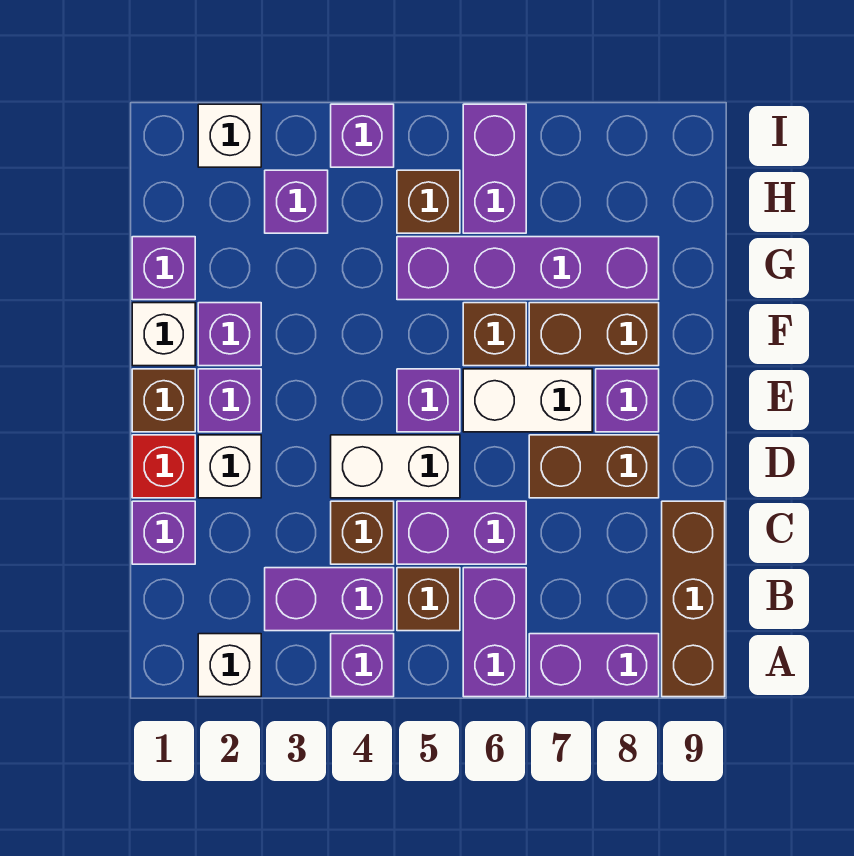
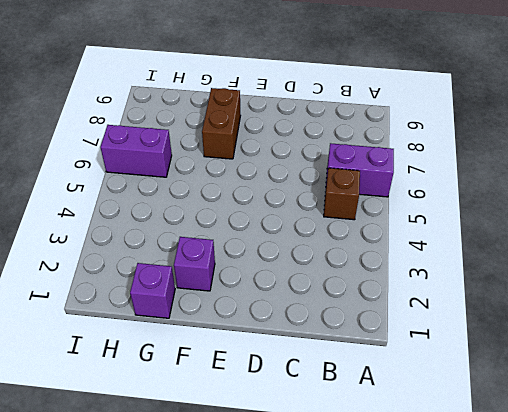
none -> white brick A2 level 1
none -> purple brick A4 level 1
none -> purple brick A7:A8 level 1
none -> brown brick A9:C9 level 1

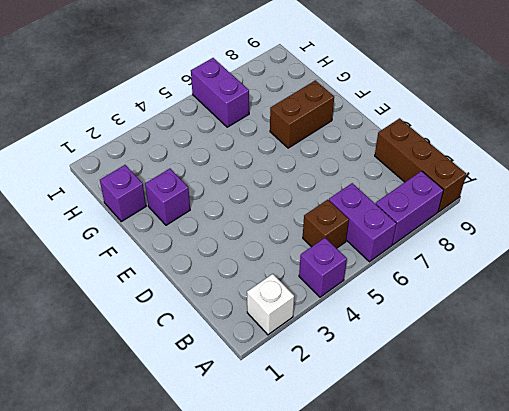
none -> purple brick B3:B4 level 1
none -> purple brick C1 level 1
none -> brown brick C4 level 1
none -> purple brick C5:C6 level 1

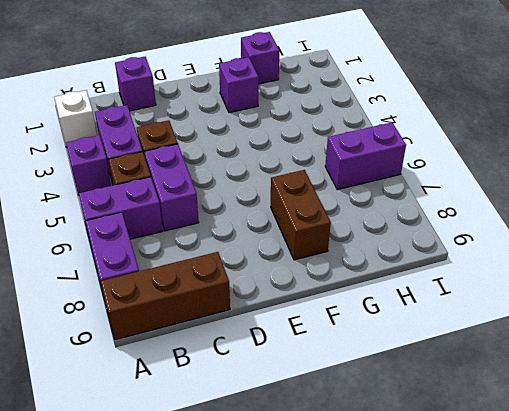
none -> red brick D1 level 1
none -> white brick D2 level 1
none -> white brick D4:D5 level 1
none -> brown brick D7:D8 level 1

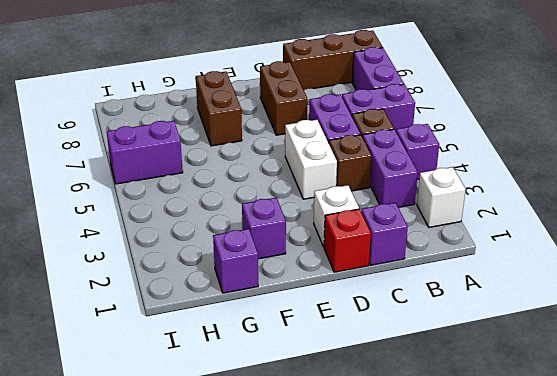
none -> brown brick E1 level 1
none -> purple brick E2 level 1
none -> purple brick E5 level 1
none -> white brick E6:E7 level 1

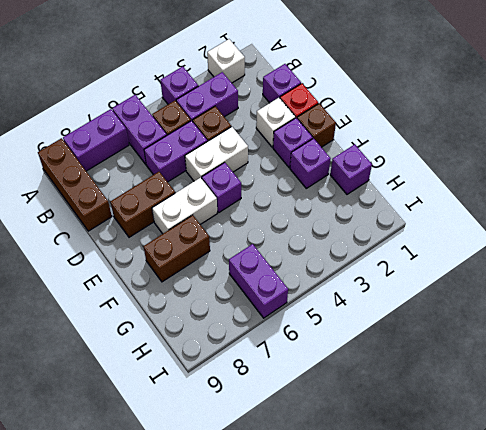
none -> purple brick E8 level 1
none -> white brick F1 level 1
none -> brown brick F6 level 1
none -> purple brick G5:G8 level 1

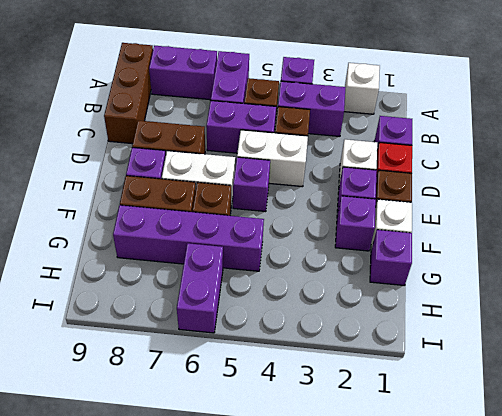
none -> purple brick H3 level 1
none -> brown brick H5 level 1
none -> white brick I2 level 1
none -> purple brick I4 level 1

